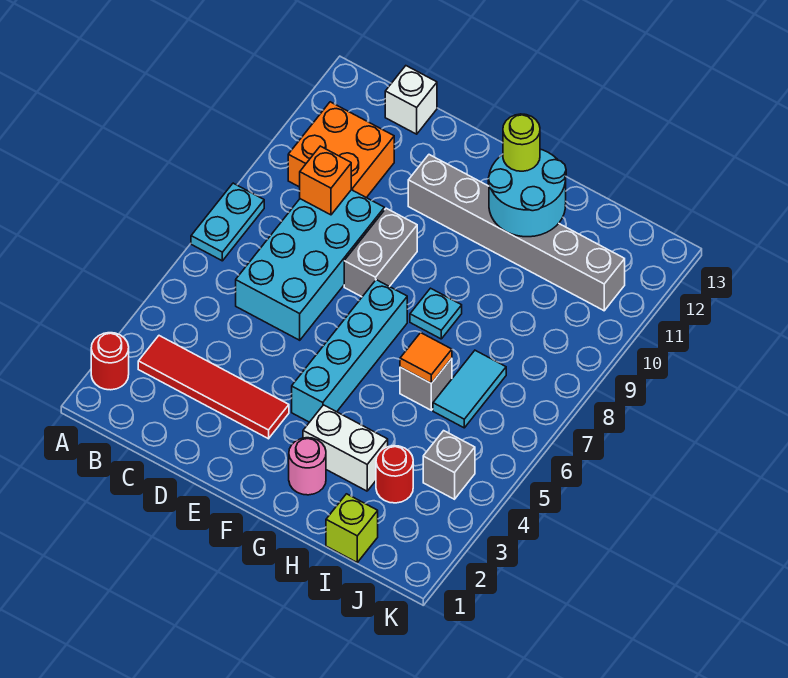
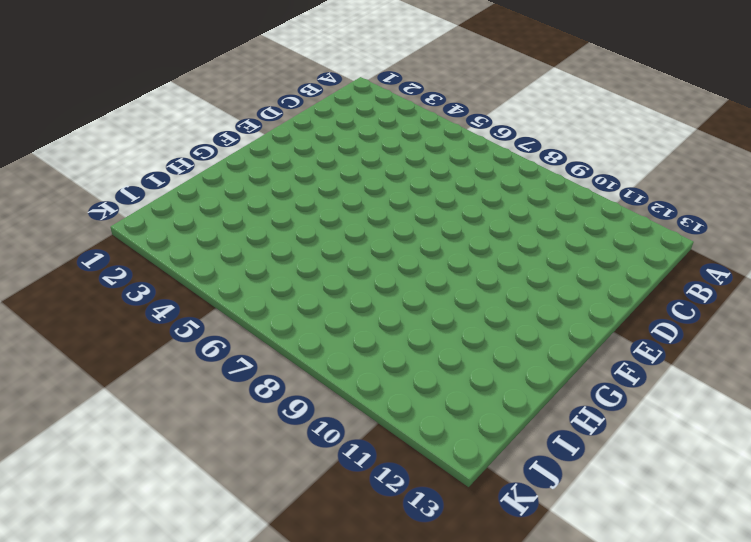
none -> red round brick A2 level 1
none -> cyan plate A7:A8 level 1
none -> red tile B3:E3 level 1

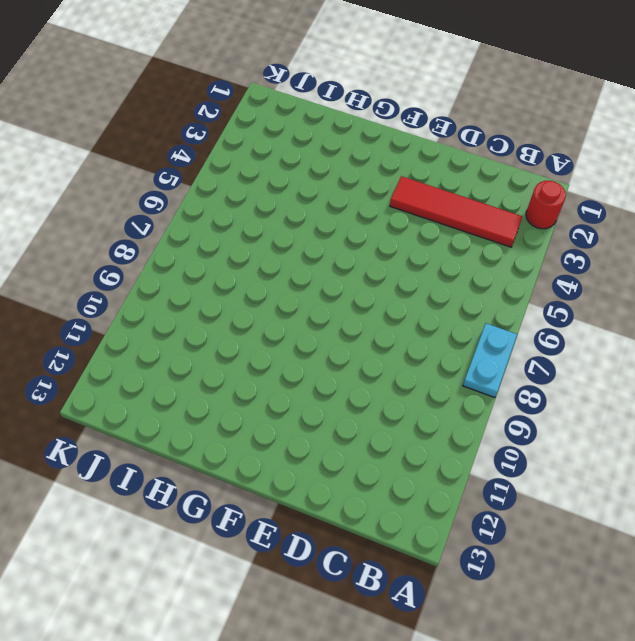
none -> orange brick B10:C11 level 1
none -> cyan brick C6:D9 level 1
none -> white brick C13 level 1

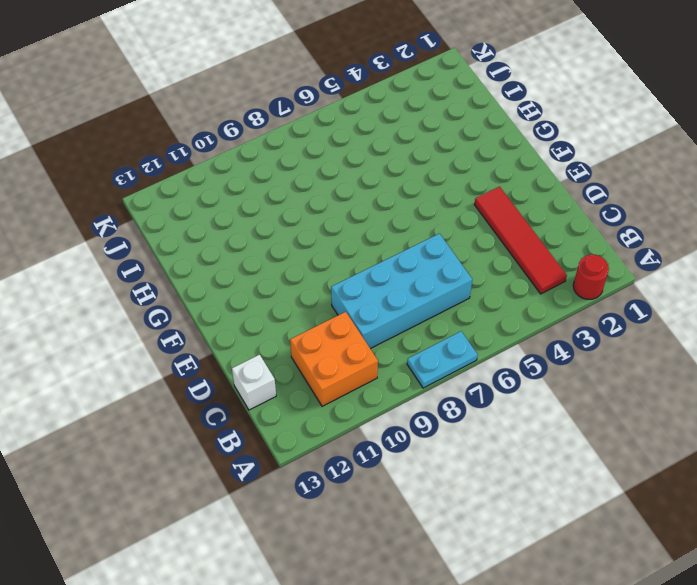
none -> grey brick E8:E9 level 1
none -> grey brick E11:J11 level 1
none -> cyan brick F4:F7 level 1

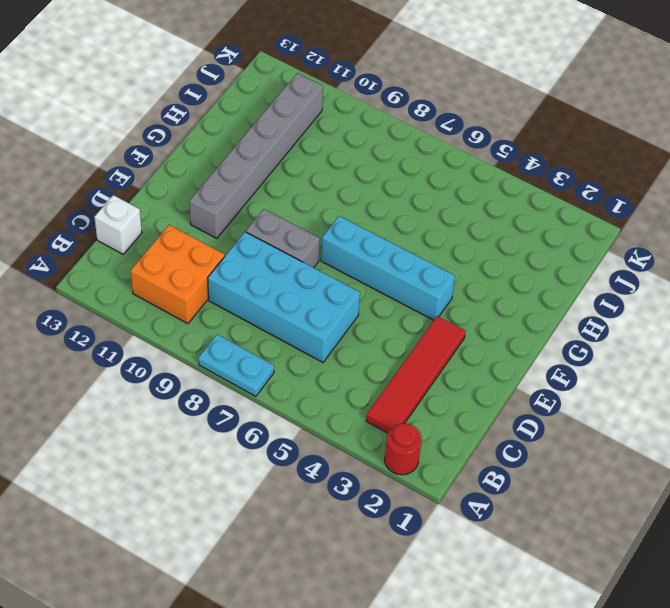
none -> pink round brick G2 level 1
none -> white brick G3:H3 level 1
none -> cyan plate G8 level 1

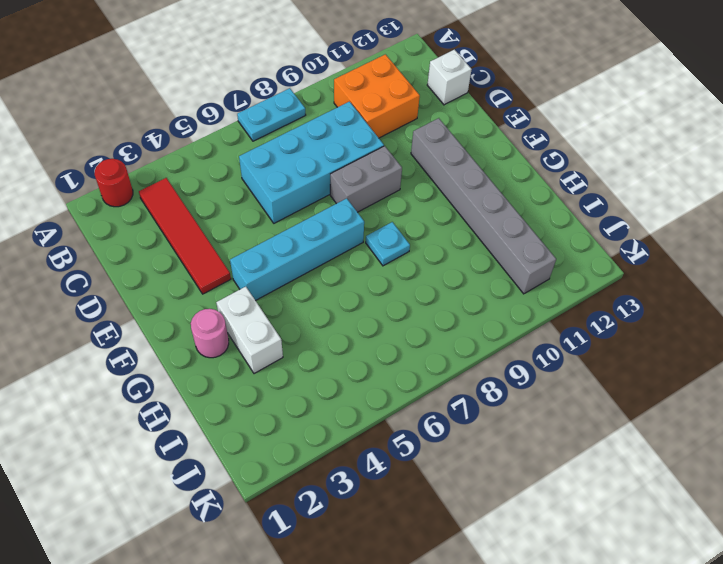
none -> grey brick H6 level 1
none -> lime brick I1 level 1
none -> red round brick I3 level 1

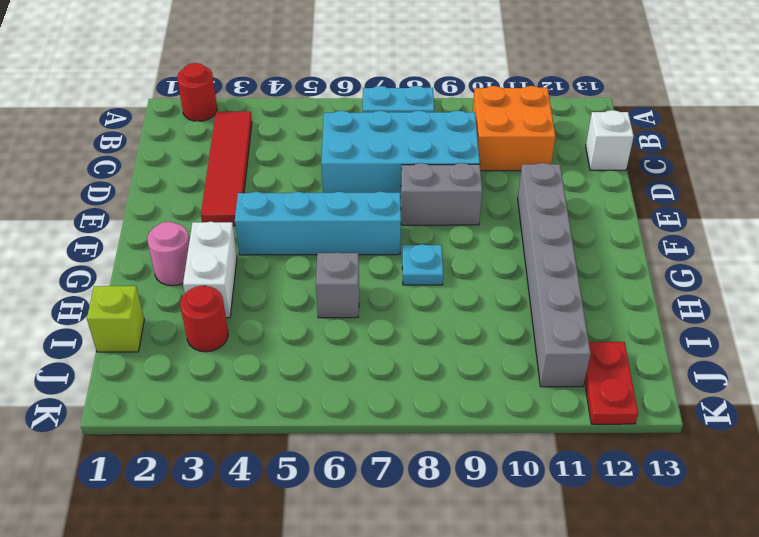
red plate J12:K12 level 1 -> none
none -> cyan tile I6:I7 level 1
none -> grey brick J4 level 1
none -> orange brick C9 level 2

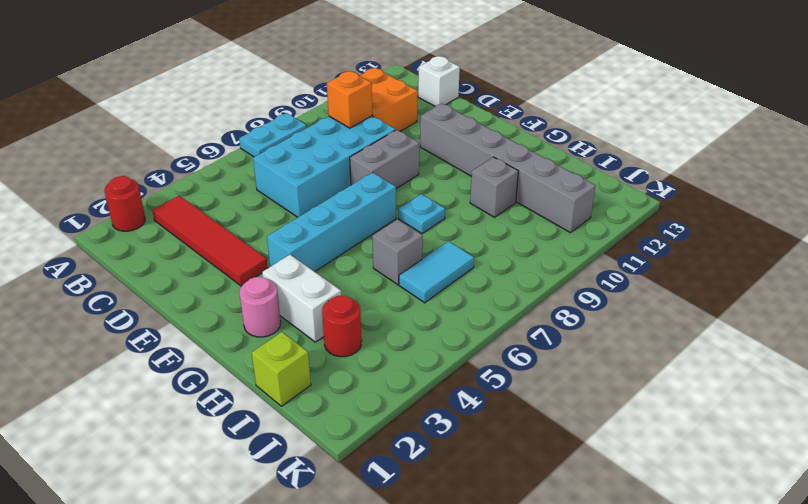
grey brick H10 level 1 -> grey brick J4 level 1
none -> cyan round brick G11:H12 level 2
none -> orange tile H6 level 2
none -> lime round brick G12 level 3

